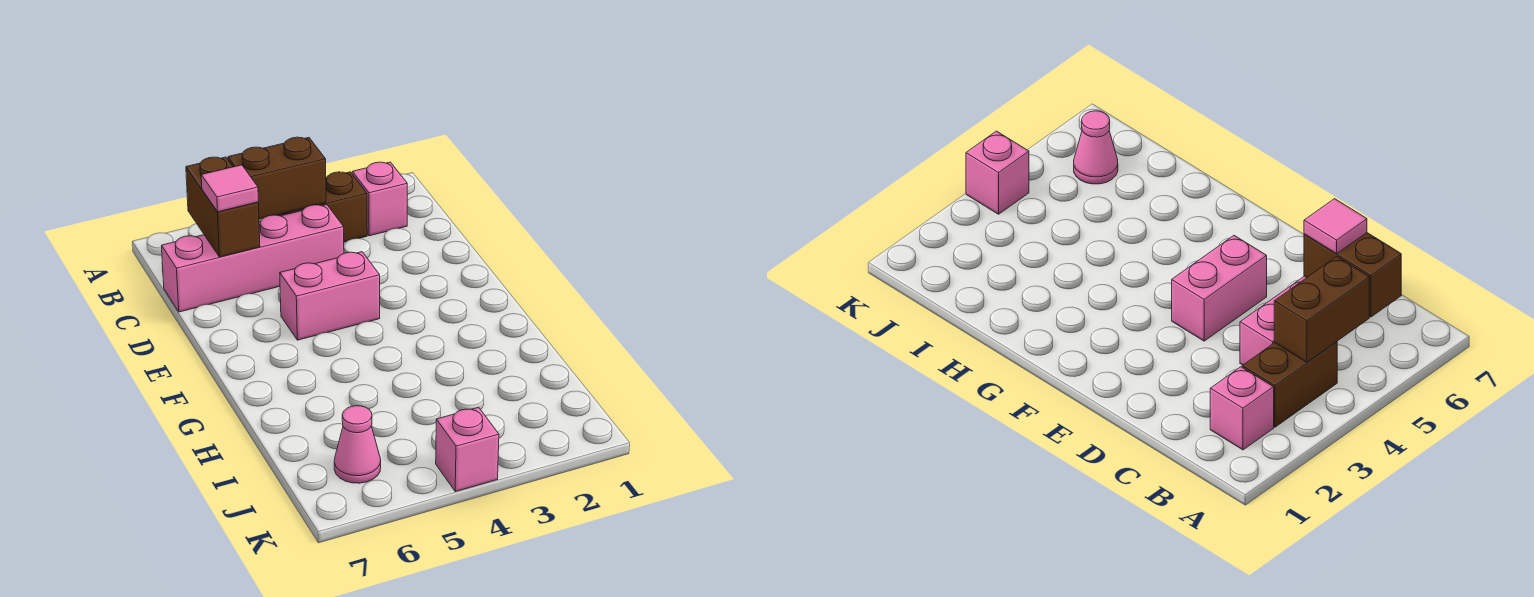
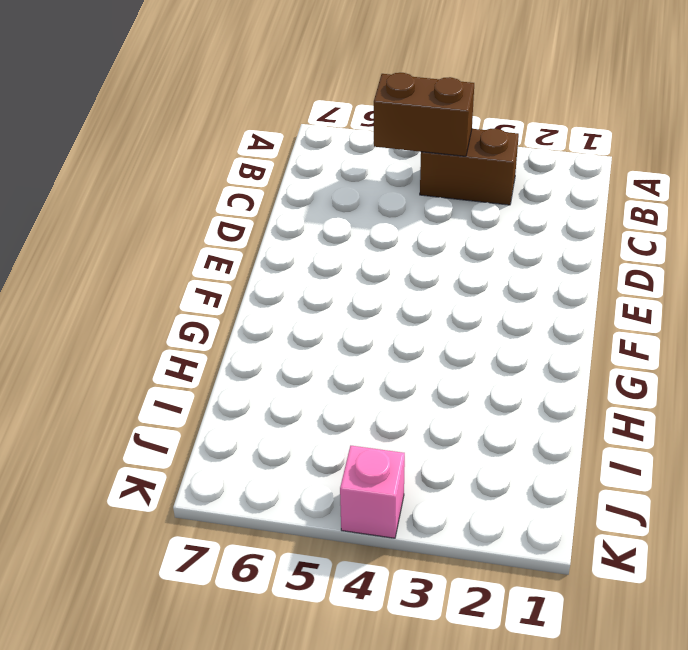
none -> pink brick B2 level 1
none -> pink brick C4:C7 level 1

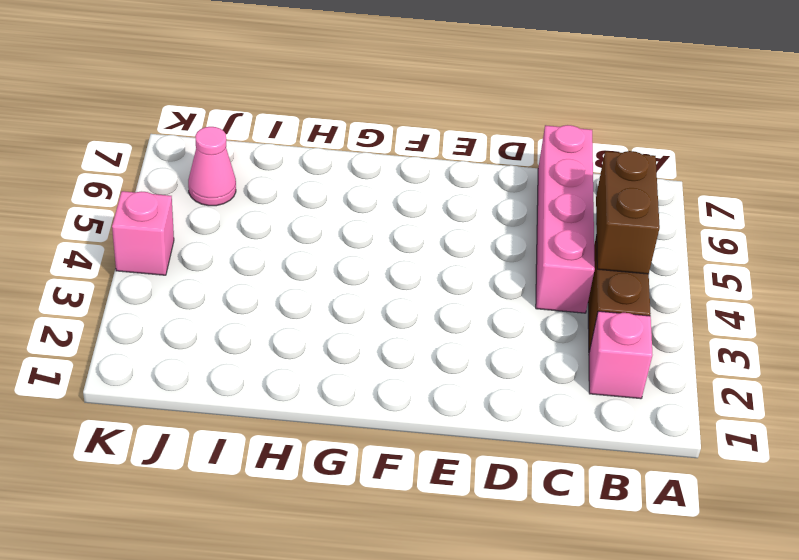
none -> pink brick E4:E5 level 1
none -> brown brick B6:C6 level 2

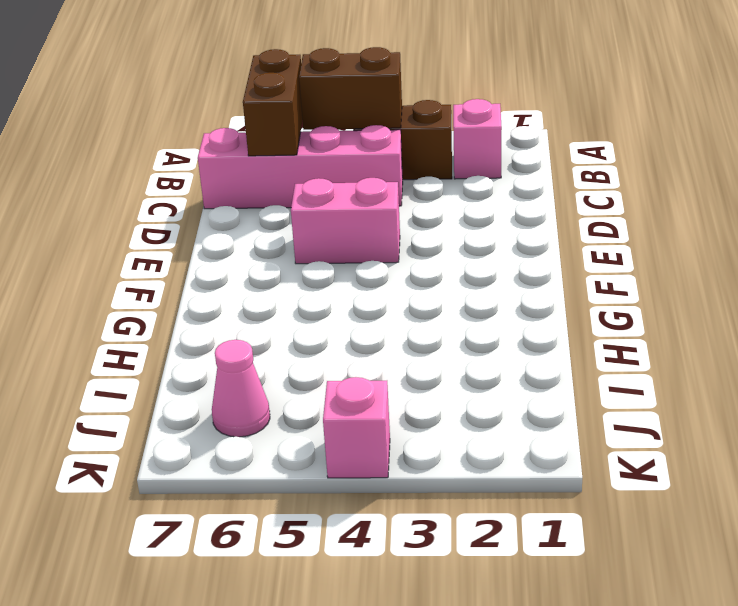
none -> pink tile C6 level 3

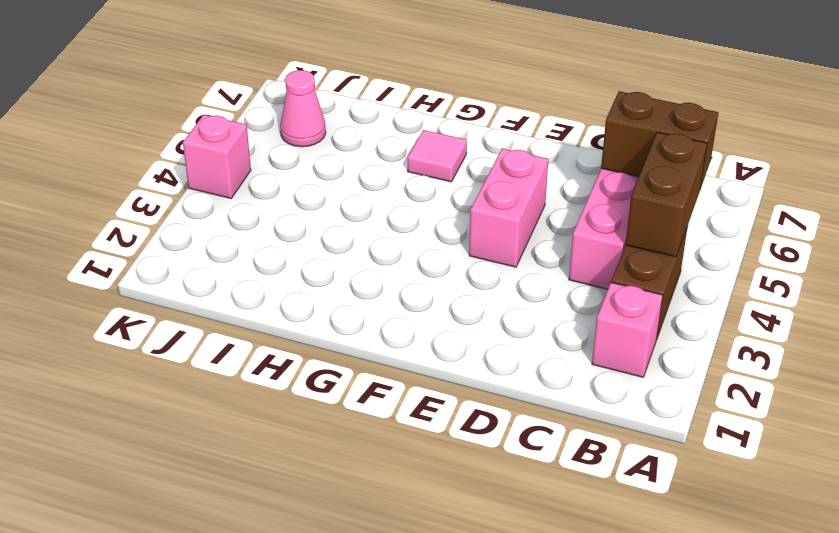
pink tile G6 level 1 -> pink tile C6 level 3

